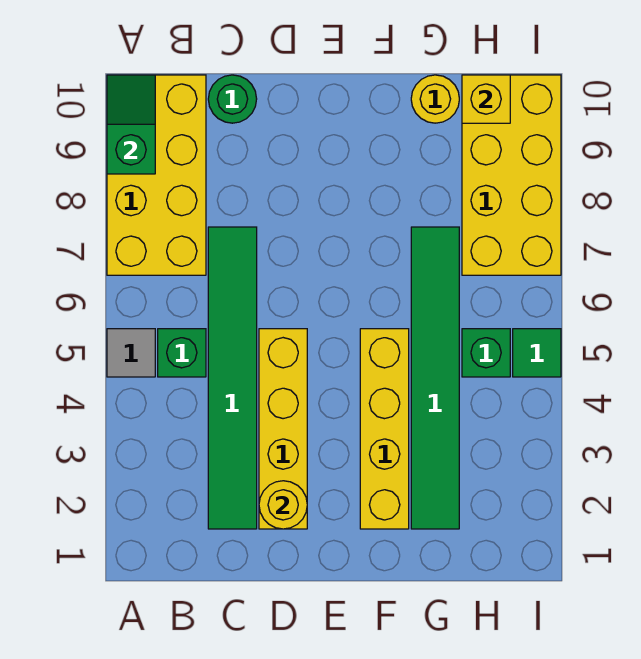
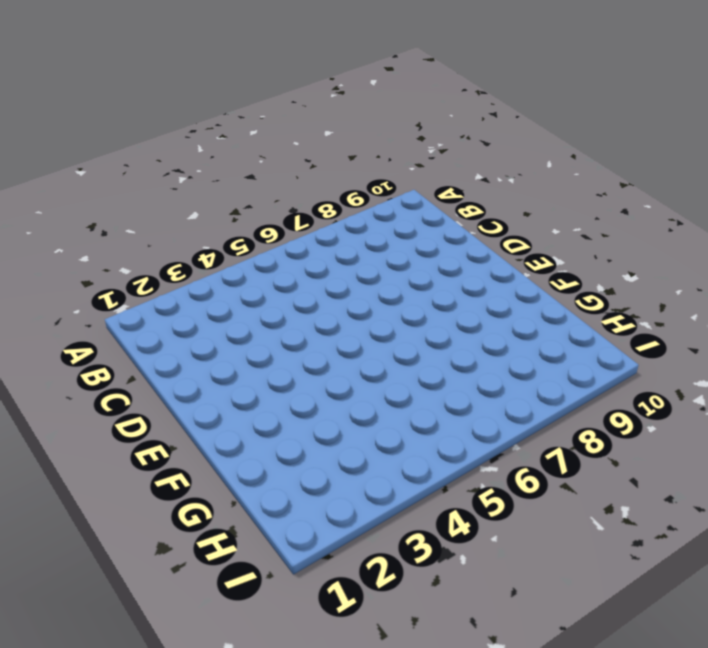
none -> grey tile A5 level 1
none -> yellow brick A7:B10 level 1
none -> green brick B5 level 1

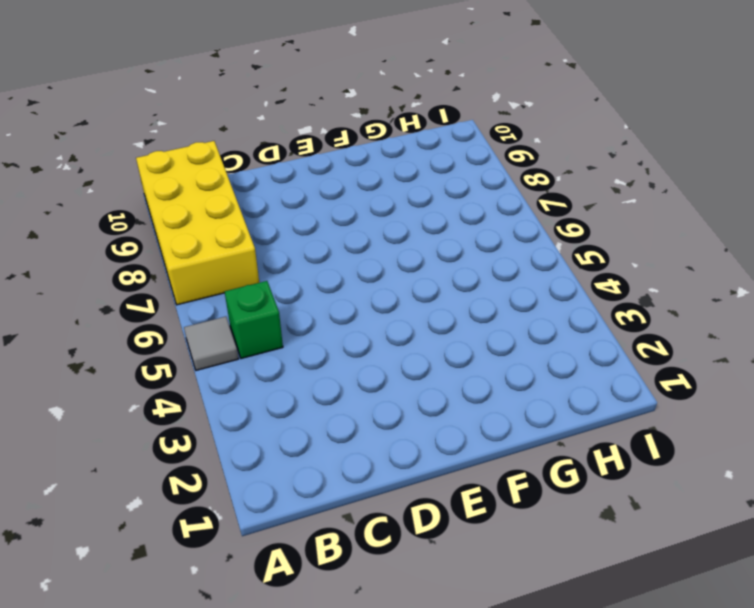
none -> green tile C2:C7 level 1
none -> green round brick C10 level 1
none -> yellow brick D2:D5 level 1

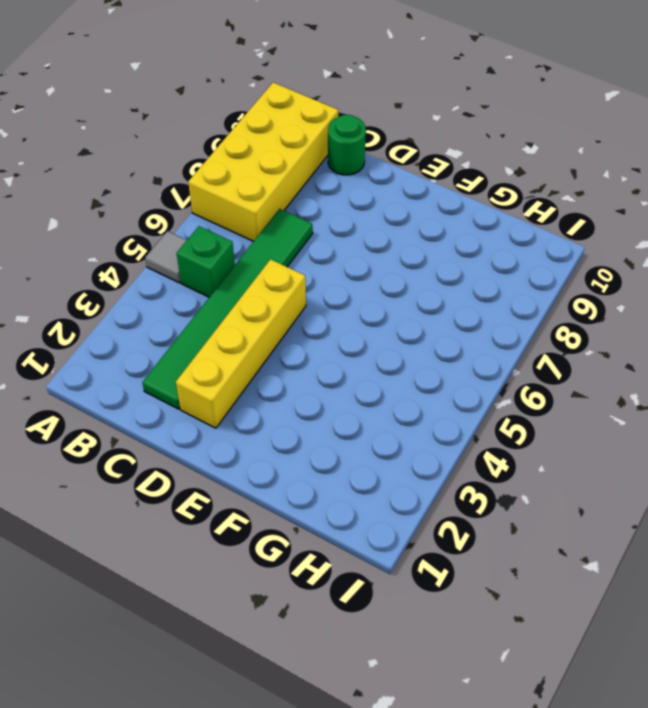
none -> yellow brick F2:F5 level 1
none -> green tile G2:G7 level 1
none -> yellow round brick G10 level 1

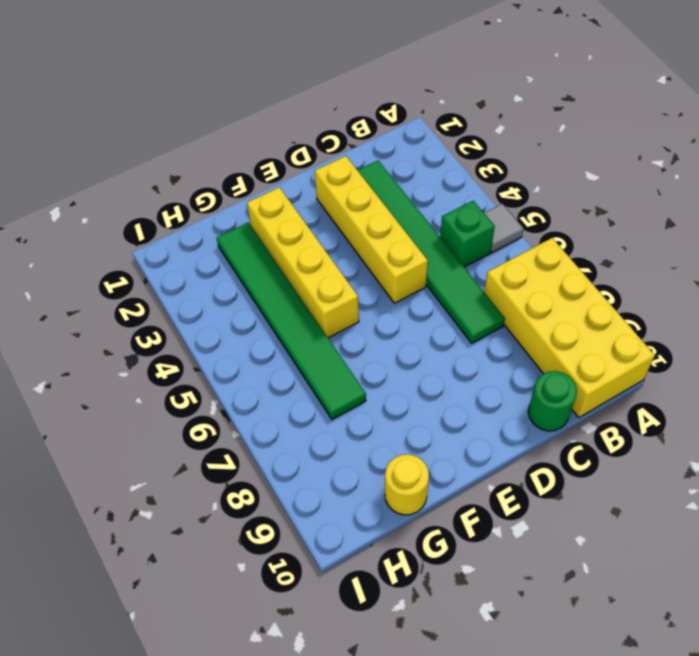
none -> green brick H5 level 1
none -> yellow brick H7:I10 level 1
none -> green tile I5 level 1

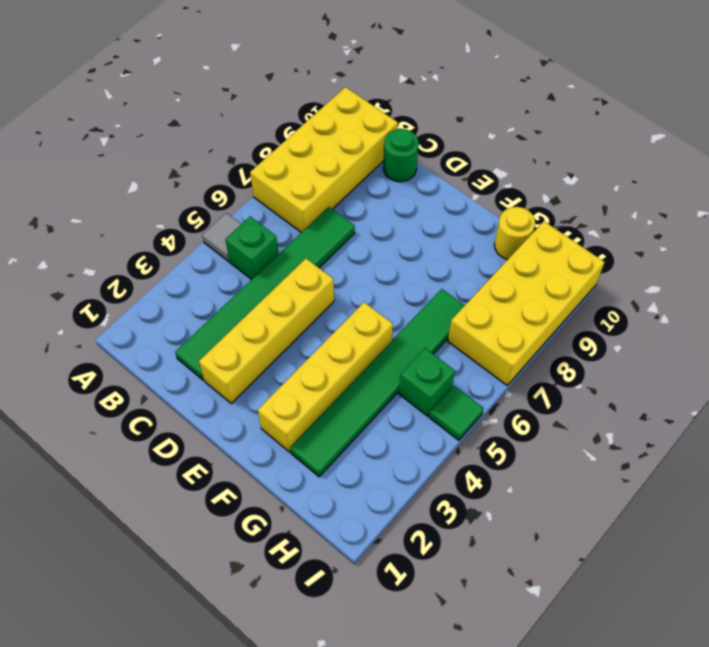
none -> green slope A9:A10 level 2 top 9
none -> yellow round brick D2 level 2
none -> yellow brick H10 level 2

